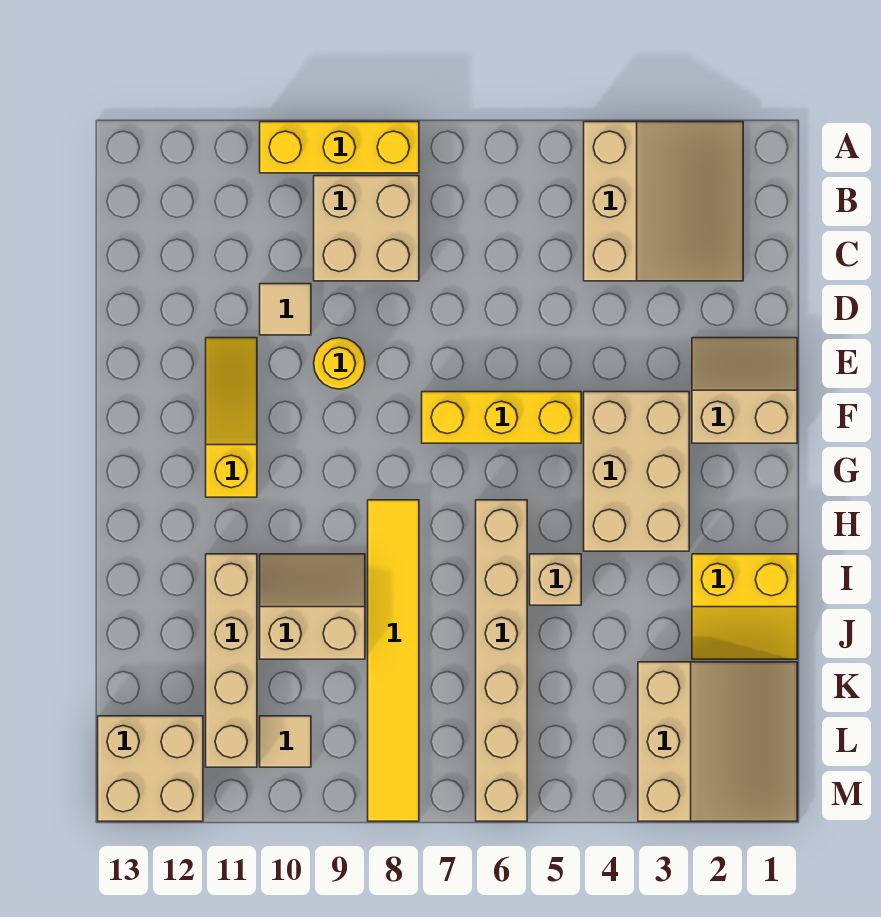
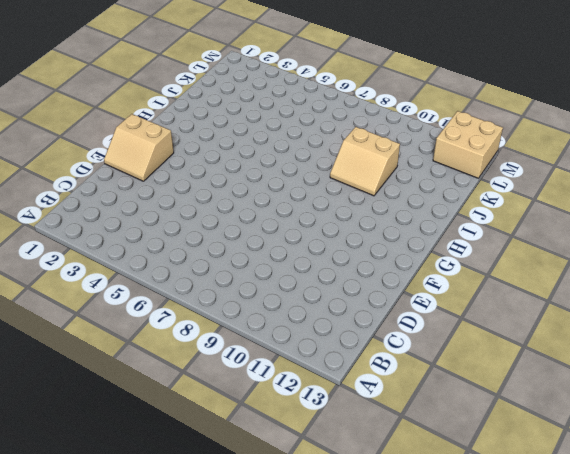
none -> tan slope A2:C4 level 1 top 4
none -> yellow brick A8:A10 level 1
none -> tan brick B8:C9 level 1

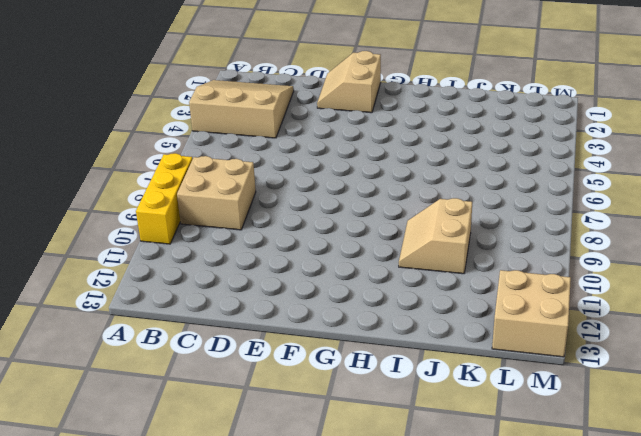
none -> tan tile D10 level 1
none -> yellow round brick E9 level 1
none -> yellow slope E11:G11 level 1 top G

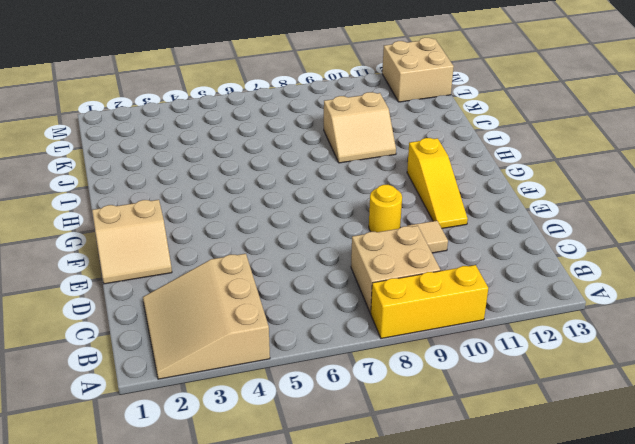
none -> tan brick F3:H4 level 1
none -> yellow brick F5:F7 level 1
none -> tan brick H6:M6 level 1

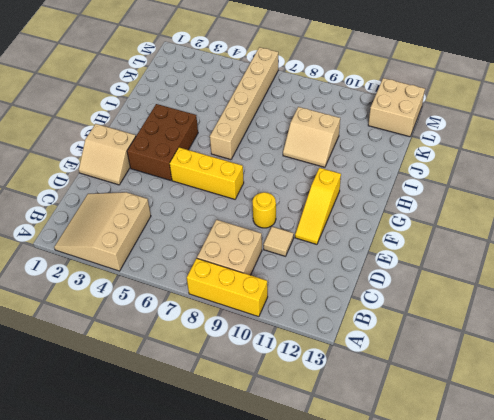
brown brick F3:H4 level 1 -> tan brick F3:H4 level 1
none -> yellow tile H8:M8 level 1
none -> yellow slope I1:J2 level 1 top I
none -> tan brick I5 level 1

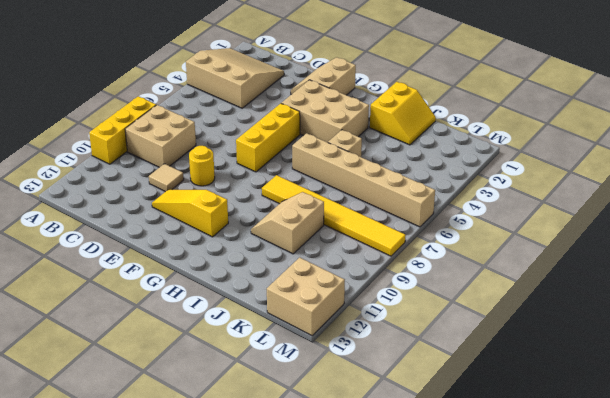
none -> tan brick I11:L11 level 1
none -> tan slope K1:M3 level 1 top 3
none -> tan tile L10 level 1

